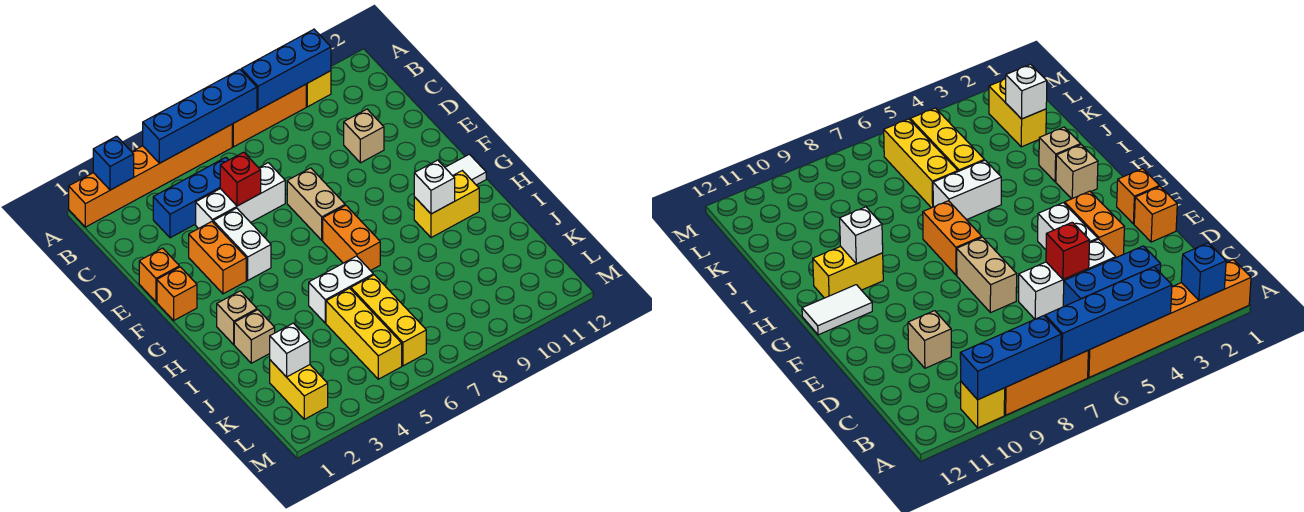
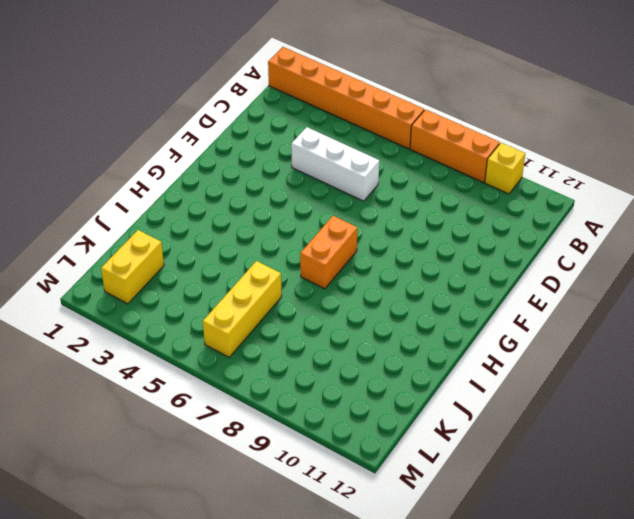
none -> blue brick C3:C5 level 1
none -> tan brick D10 level 1
none -> orange brick E1 level 1

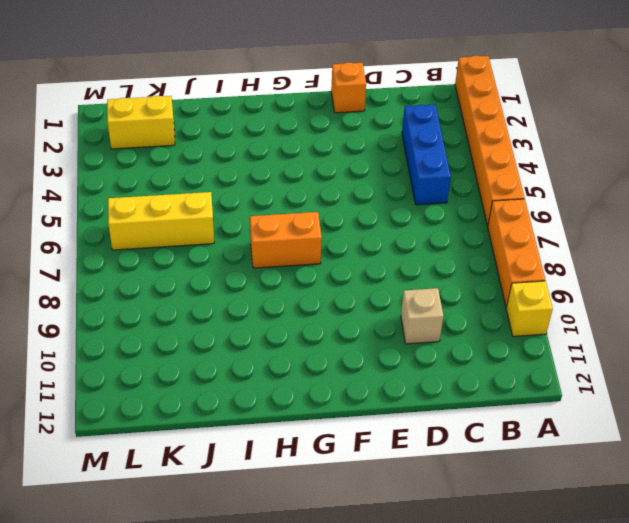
none -> white brick D4:D6 level 1
none -> orange brick E3:F3 level 1
none -> white brick E4:F4 level 1

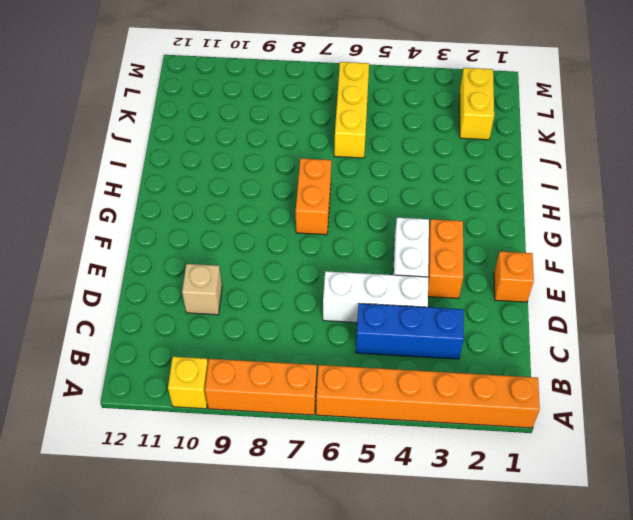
none -> tan brick E7:F7 level 1
none -> orange brick F1 level 1
none -> white tile G11:G12 level 1

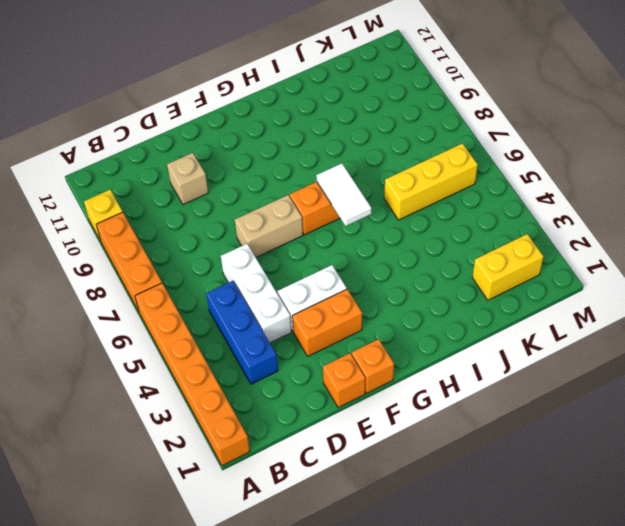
white tile H6:H7 level 2 -> white tile G11:G12 level 1
none -> tan brick H2 level 1
none -> yellow brick H10:H11 level 1
none -> tan brick I2 level 1

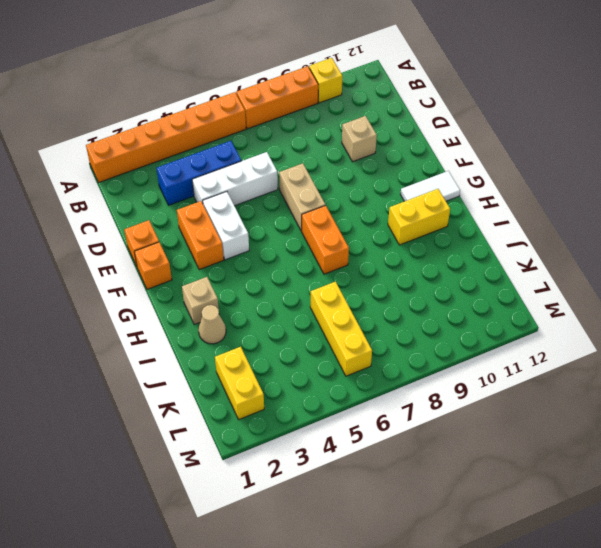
tan cone I2 level 1 -> tan brick I2 level 1
none -> white brick I5:I6 level 1
none -> yellow brick J5:L5 level 1
none -> blue brick A2 level 2

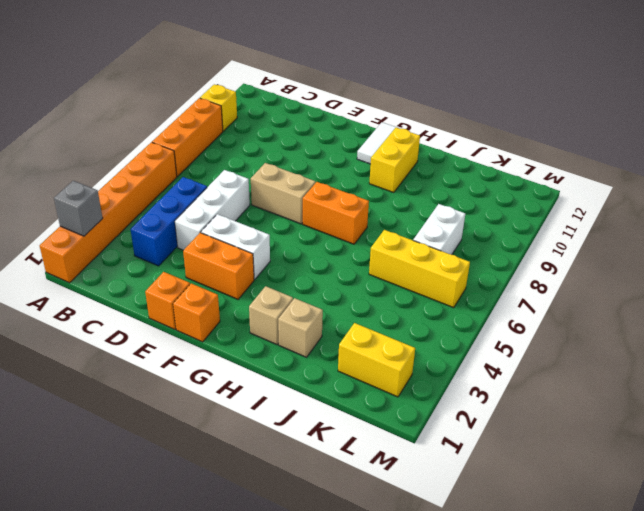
grey brick A2 level 2 -> blue brick A2 level 2
white brick K7:K8 level 1 -> white brick I5:I6 level 1
none -> tan brick D10 level 1
none -> yellow brick J5:L5 level 1
none -> blue brick A4:A7 level 2

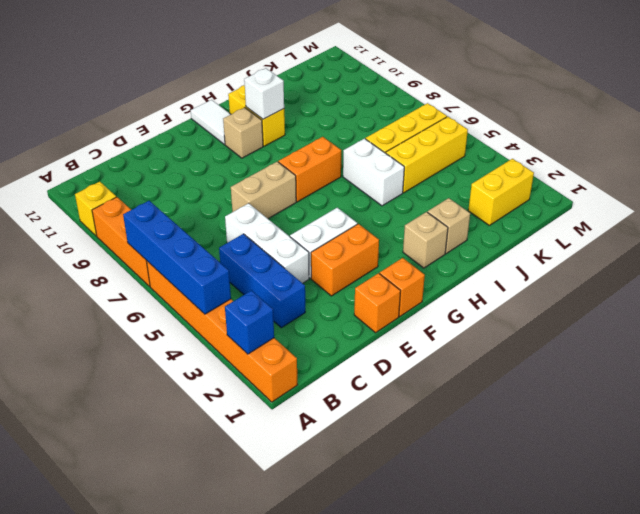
tan brick G10 level 1 -> tan brick D10 level 1
none -> blue brick A8:A10 level 2
none -> red brick D5 level 2
none -> white brick K2 level 2

